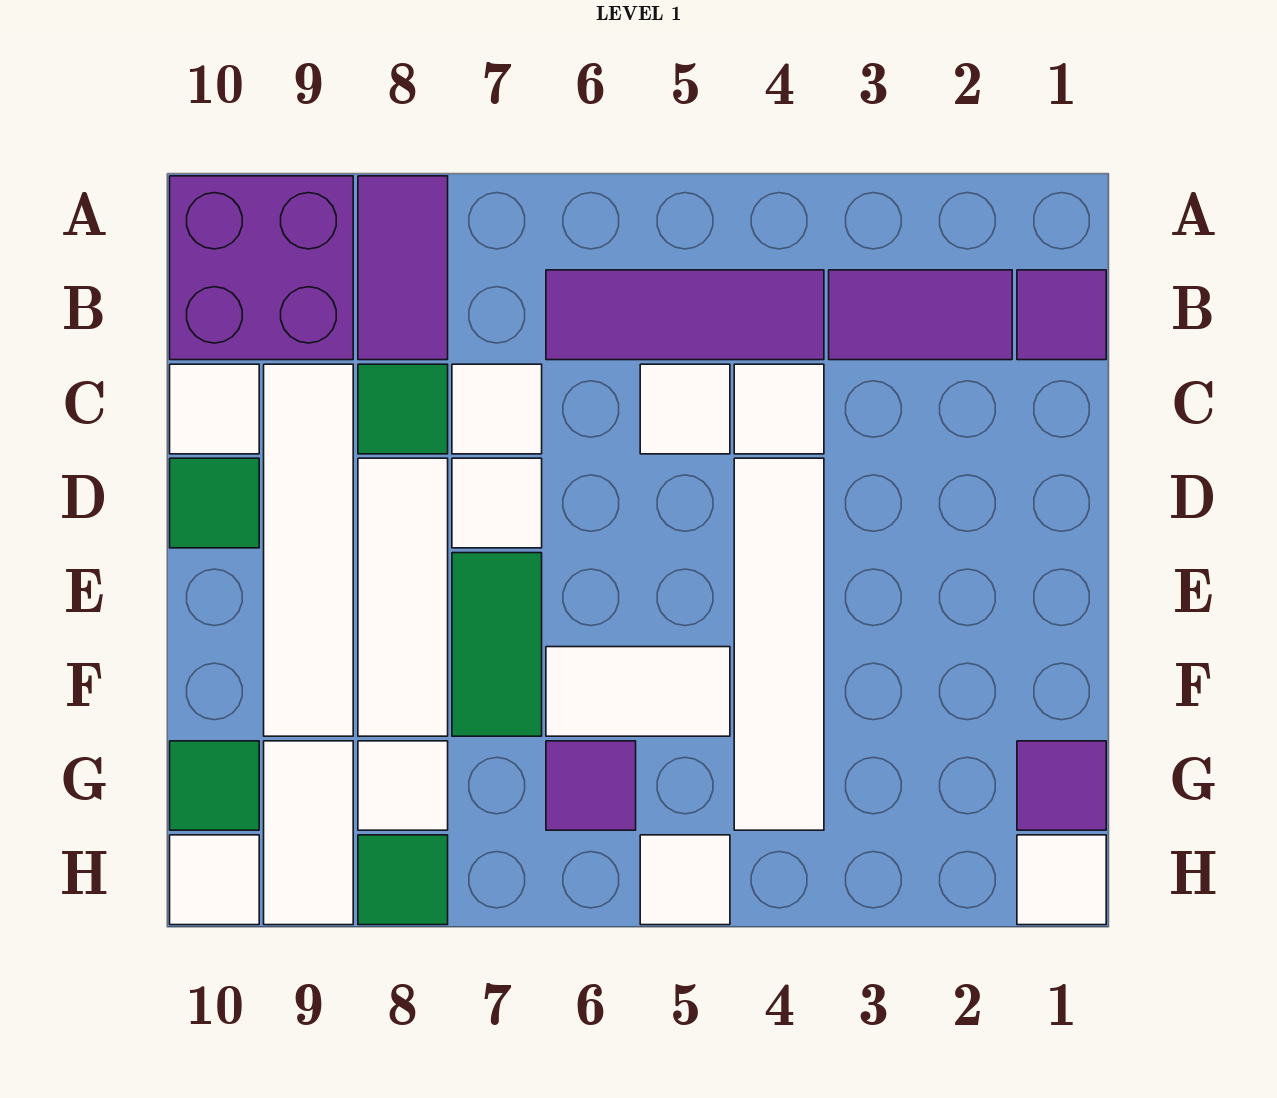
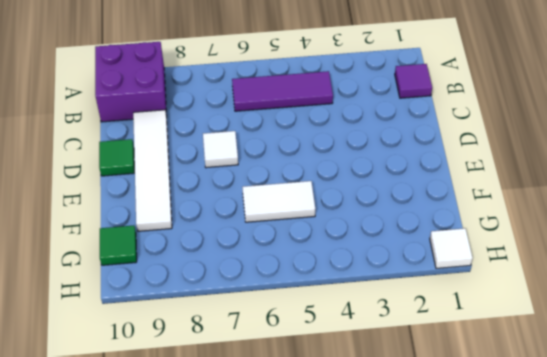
none -> purple tile A8:B8 level 1
none -> purple tile B2:B3 level 1
none -> white tile C4 level 1

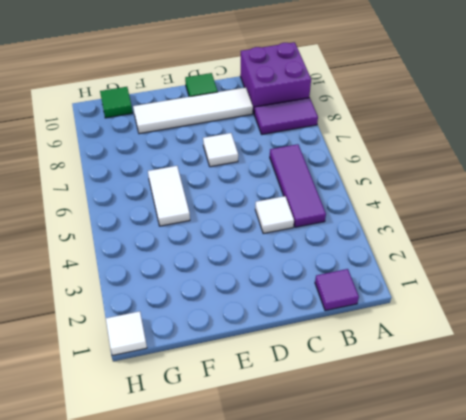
none -> purple tile B2:B3 level 1
none -> white tile C5 level 1
none -> white tile C7 level 1

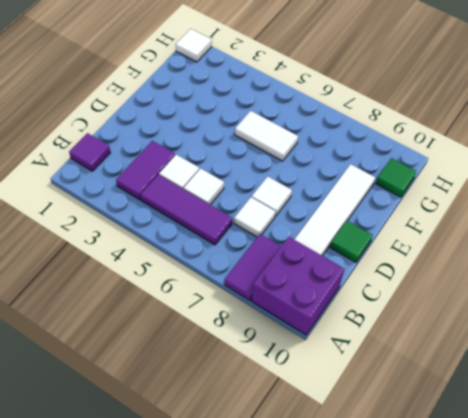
purple tile B3:C3 level 1 -> purple tile B2:B3 level 1
none -> green tile C8 level 1
none -> white tile C10 level 1
none -> white tile D4:G4 level 1

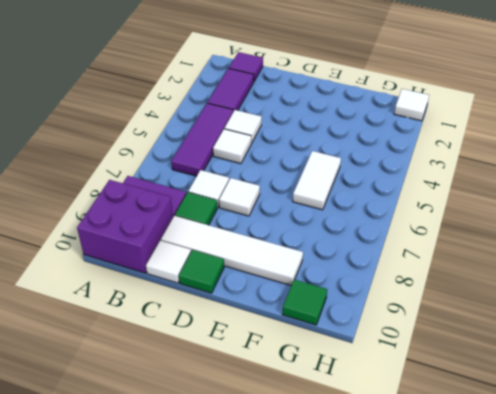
none -> white tile D4:G4 level 1
none -> white tile D8:F8 level 1
none -> green tile E7:F7 level 1

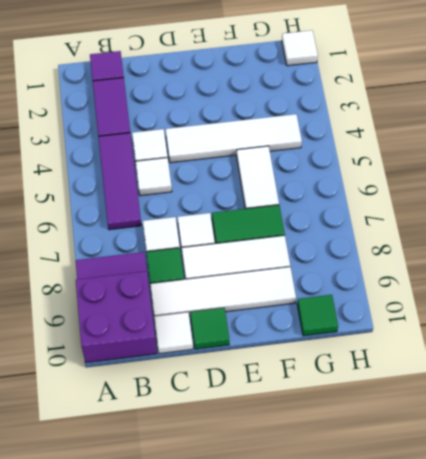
none -> purple tile G1 level 1
none -> purple tile G6 level 1
none -> white tile G8 level 1

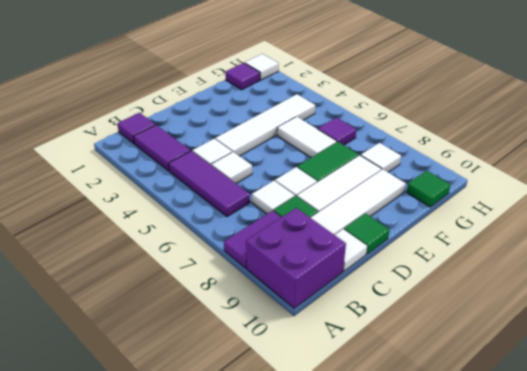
none -> white tile G9:H9 level 1
none -> white tile H5 level 1
none -> green tile H8 level 1

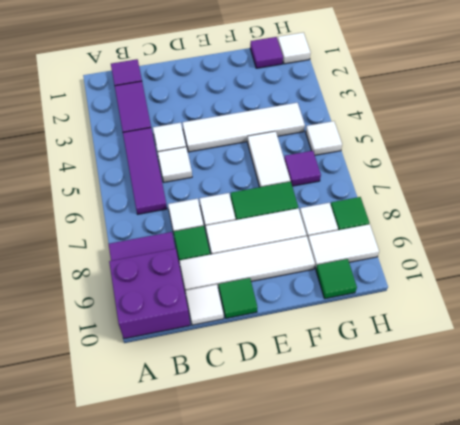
none -> white tile H10 level 1

